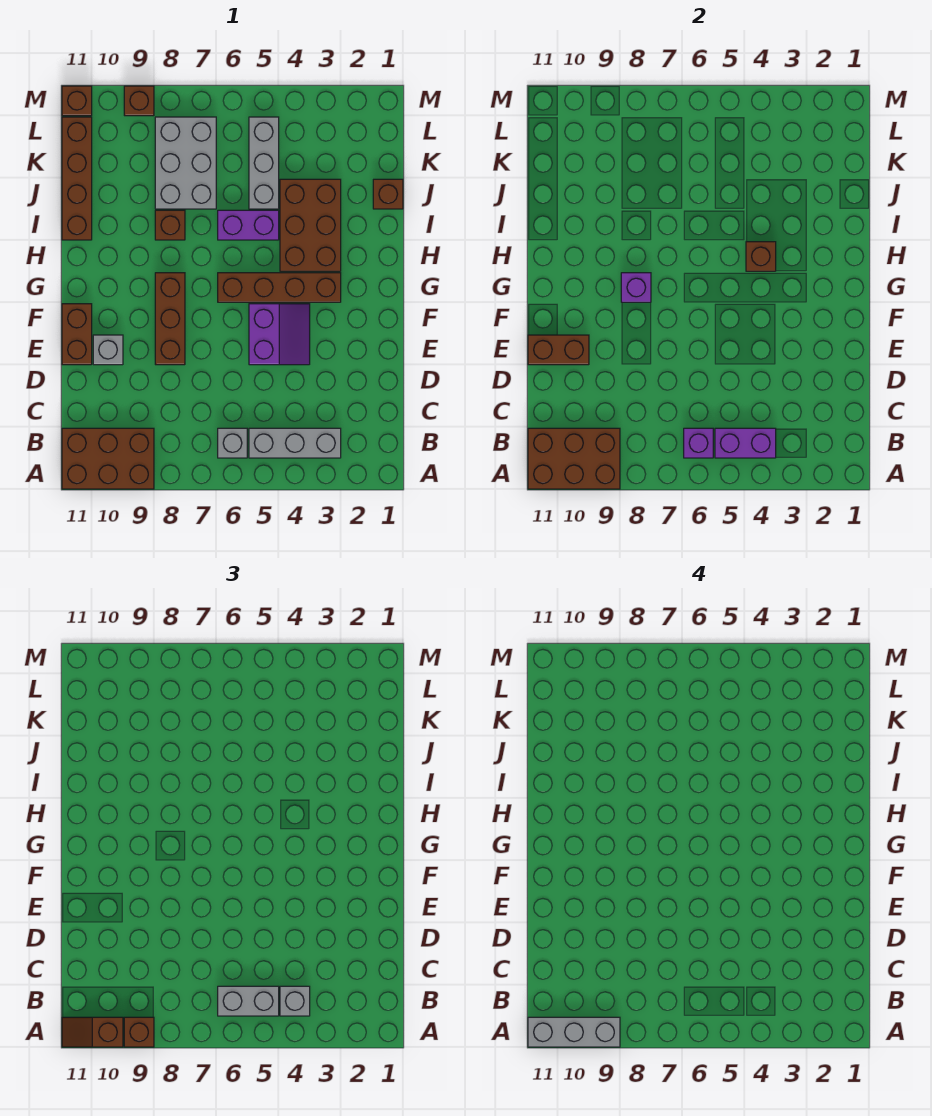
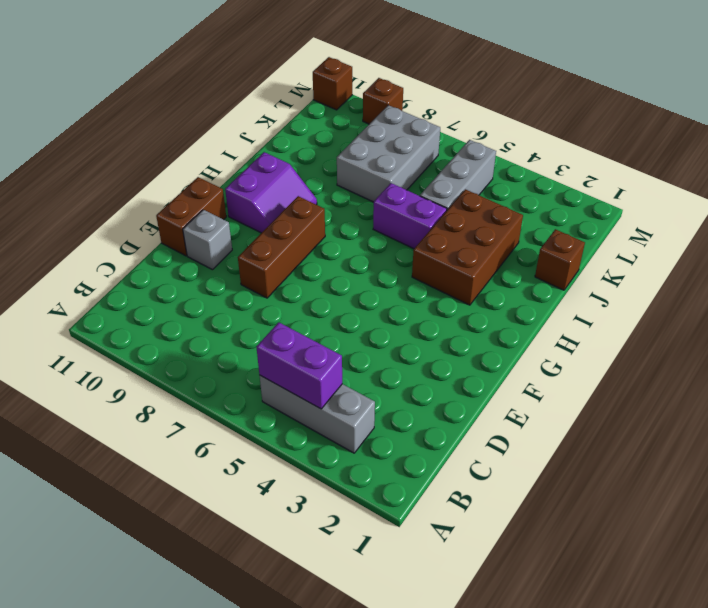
purple slope G9:H10 level 1 top 10 -> purple slope E4:F5 level 1 top 5
none -> brown brick A9:B11 level 1
none -> grey brick B6 level 1
none -> brown brick G3:G6 level 1

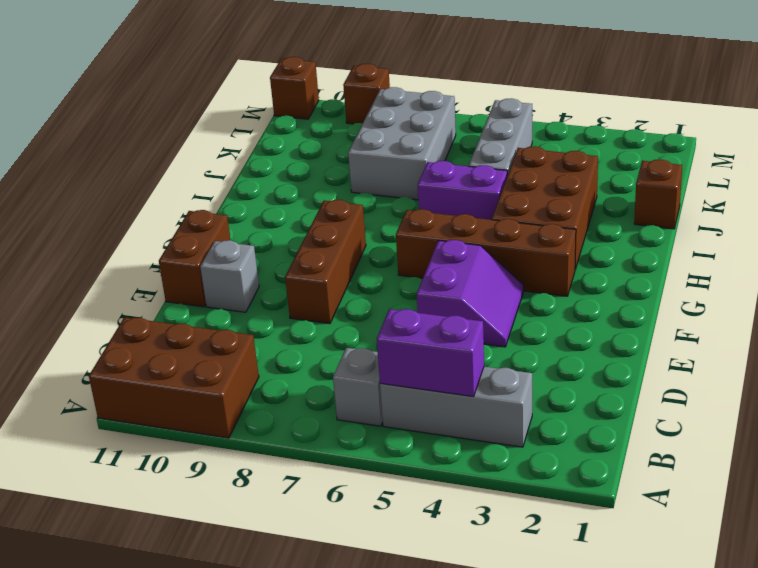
none -> brown brick I8 level 1
none -> brown brick I11:L11 level 1
none -> brown brick A9:B11 level 2

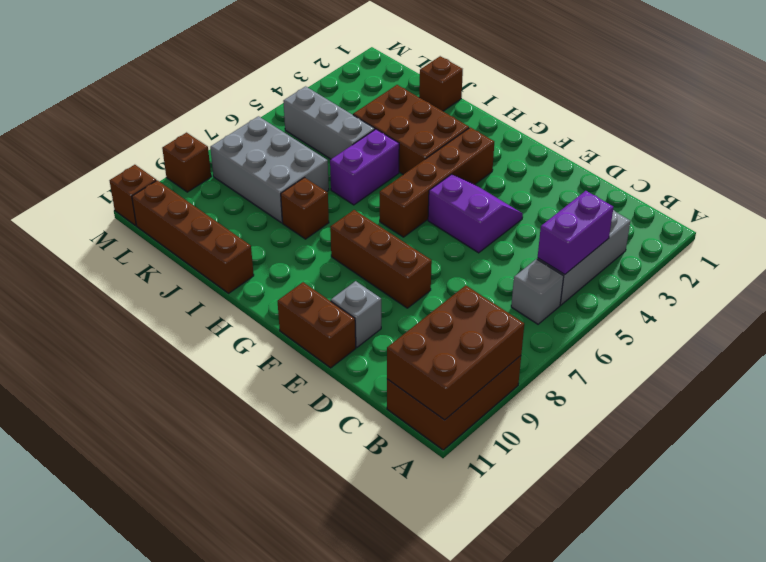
none -> purple brick B6 level 2
none -> brown brick E10:E11 level 2
none -> purple brick G8 level 2

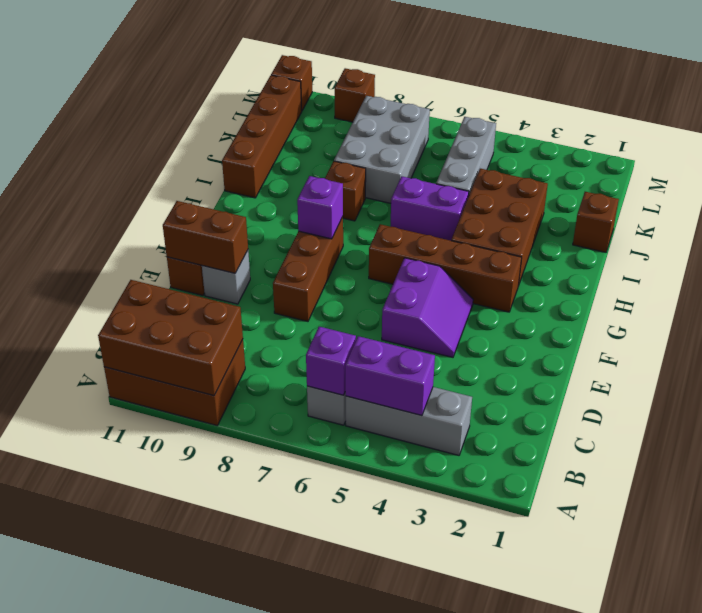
none -> brown brick H4 level 2
none -> brown brick A9 level 3
none -> brown slope A10:A11 level 3 top 10

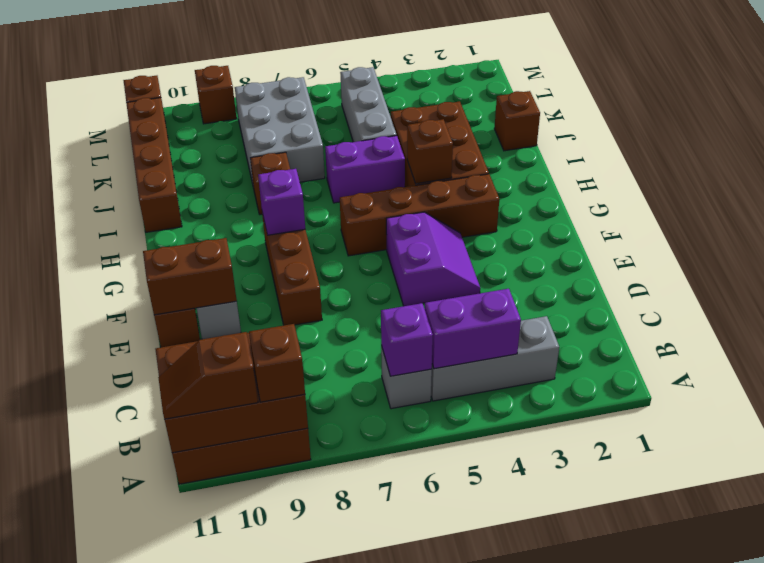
none -> grey brick B4 level 3
none -> grey brick B5:B6 level 3
none -> grey brick A9:A11 level 4

